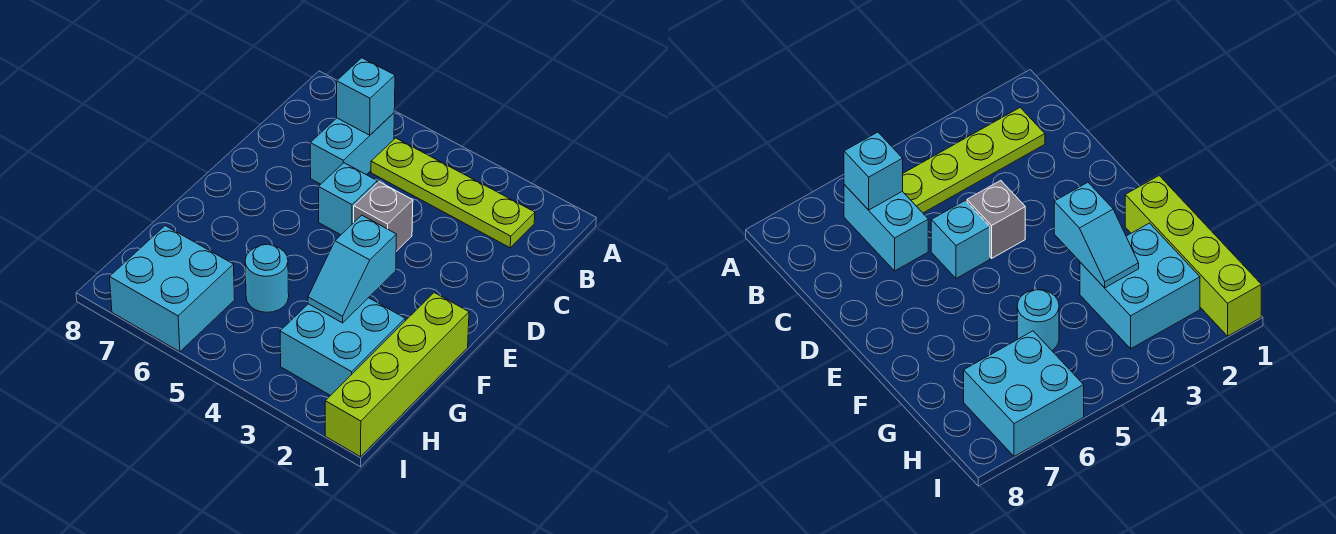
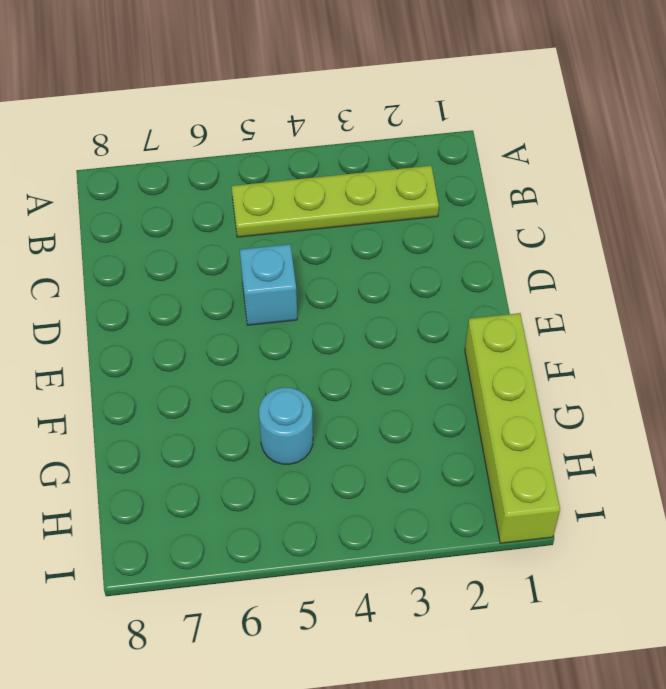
none -> cyan brick B6:C6 level 1
none -> grey brick D4 level 1

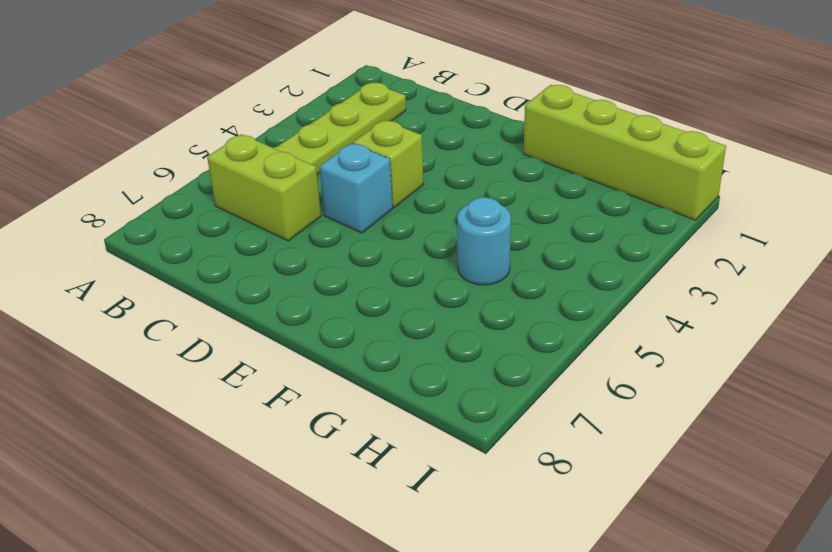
lime brick B6:C6 level 1 -> cyan brick B6:C6 level 1
lime brick D4 level 1 -> grey brick D4 level 1
none -> cyan brick G2:H3 level 1
none -> cyan brick H6:I7 level 1

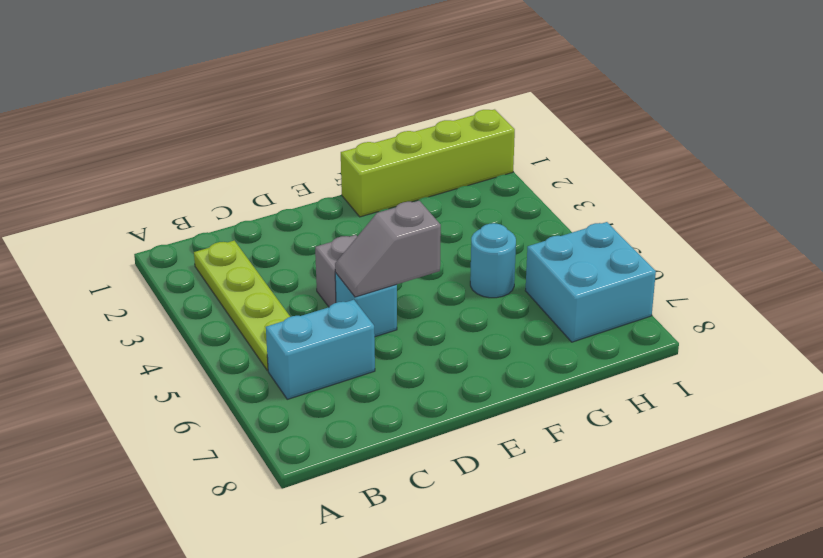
grey slope D5:E5 level 2 top E -> none
none -> cyan brick G2:H3 level 1
none -> cyan brick B6 level 2

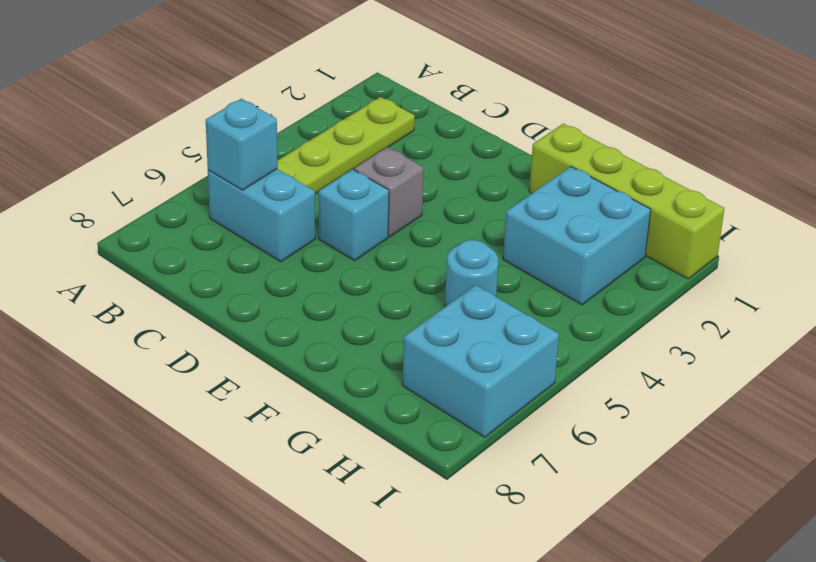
none -> cyan slope F3:G3 level 2 top F

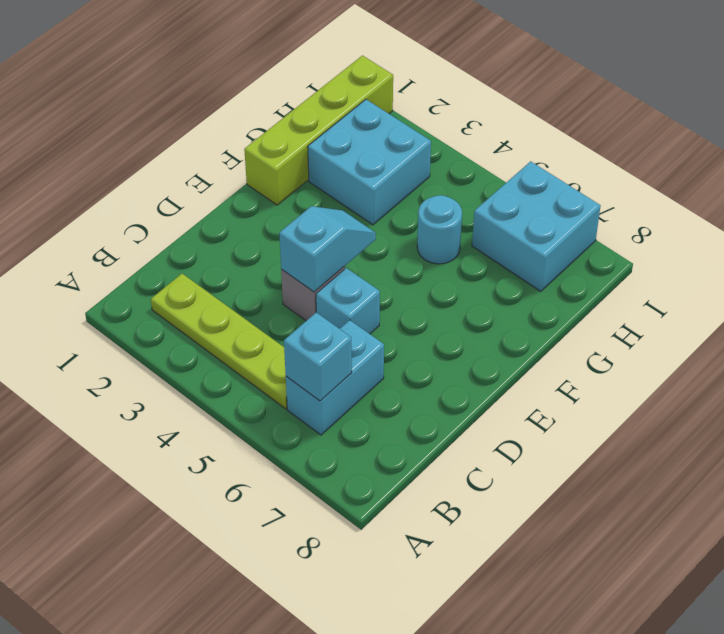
cyan slope D4:E4 level 2 top D -> cyan slope F3:G3 level 2 top F

